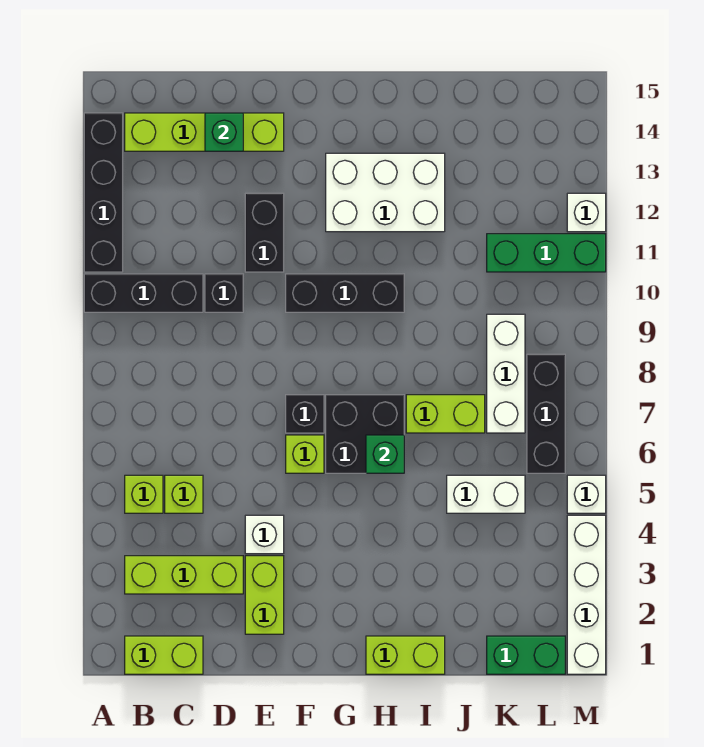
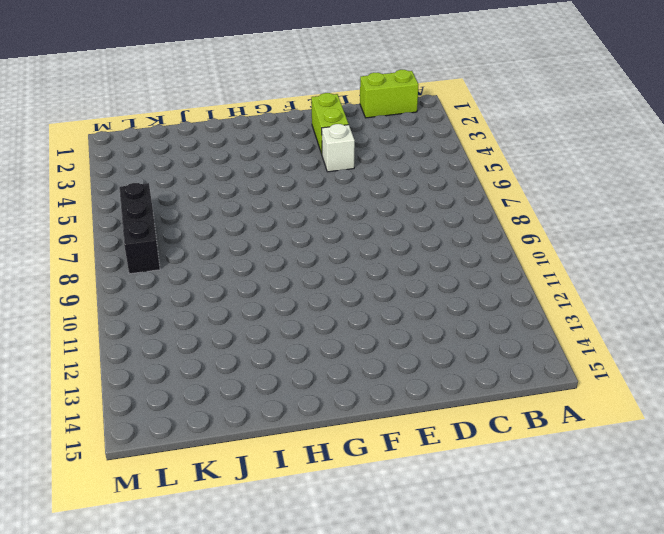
none -> black brick A10:C10 level 1
none -> black brick A11:A14 level 1
none -> lime brick B3:D3 level 1

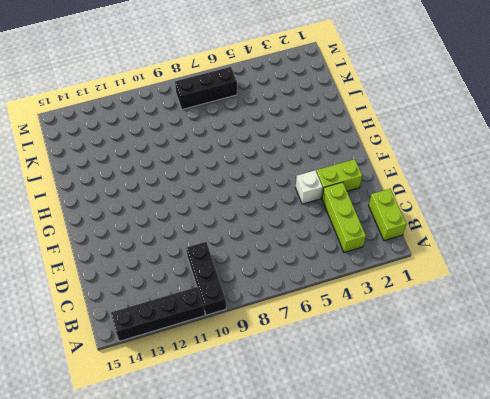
none -> lime brick B5 level 1
none -> lime brick B14:E14 level 1
none -> lime brick C5 level 1

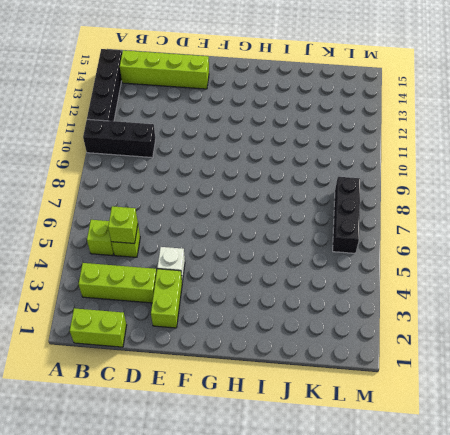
lime brick C5 level 2 -> lime brick F6 level 1
none -> black brick D10 level 1
none -> black brick E11:E12 level 1
none -> black brick F7 level 1

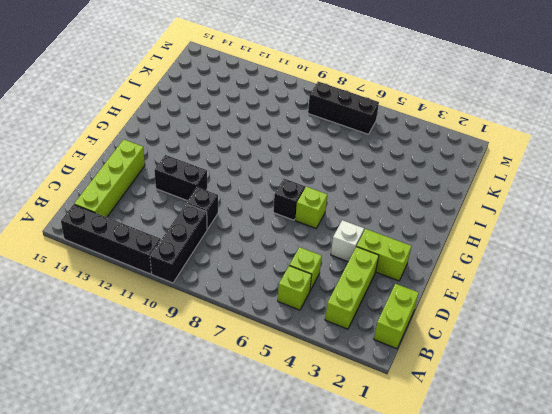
none -> black brick F10:H10 level 1
none -> black brick G6:H7 level 1
none -> white brick G12:I13 level 1

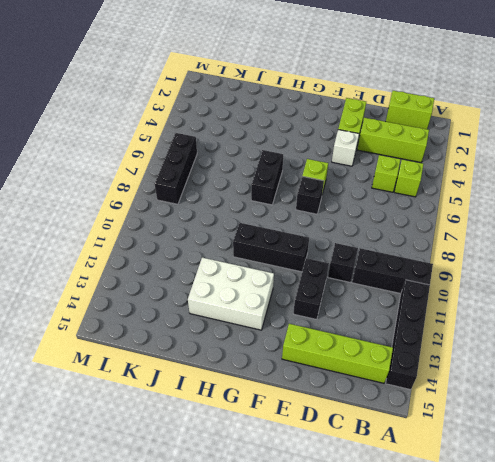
black brick H6:H7 level 1 -> black brick G6:H7 level 1
none -> lime brick H1:I1 level 1
none -> lime brick I7:J7 level 1
none -> white brick J5:K5 level 1

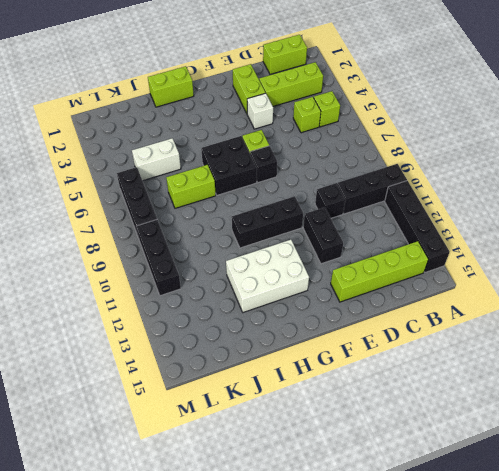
black brick L9:L11 level 1 -> green brick K11:M11 level 1
none -> green brick K1:L1 level 1
none -> white brick K7:K9 level 1
none -> white brick M1:M4 level 1

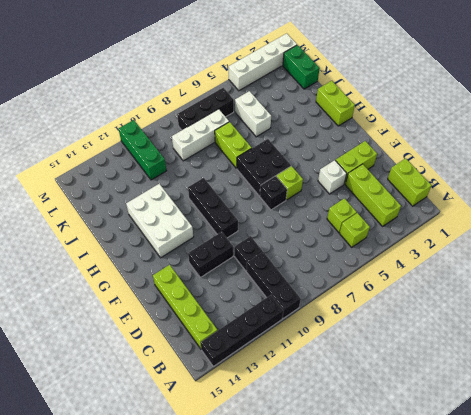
none -> white brick M5 level 1
none -> white brick M12 level 1
none -> green brick D14 level 2

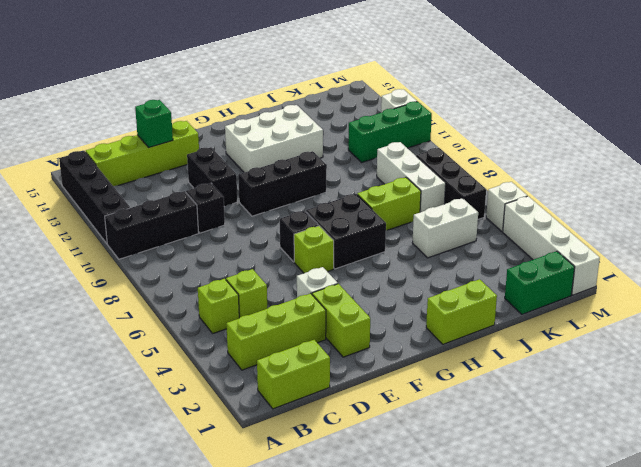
none -> green brick H6 level 2

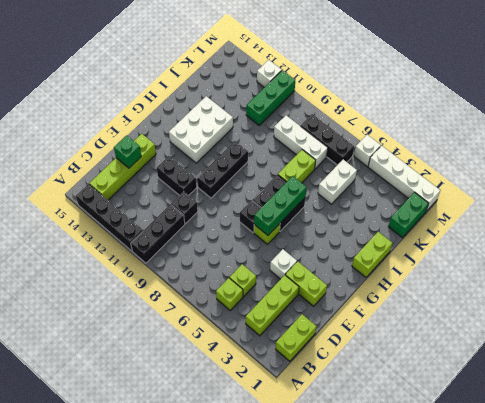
green brick F6:H6 level 2 -> green brick H6 level 2

